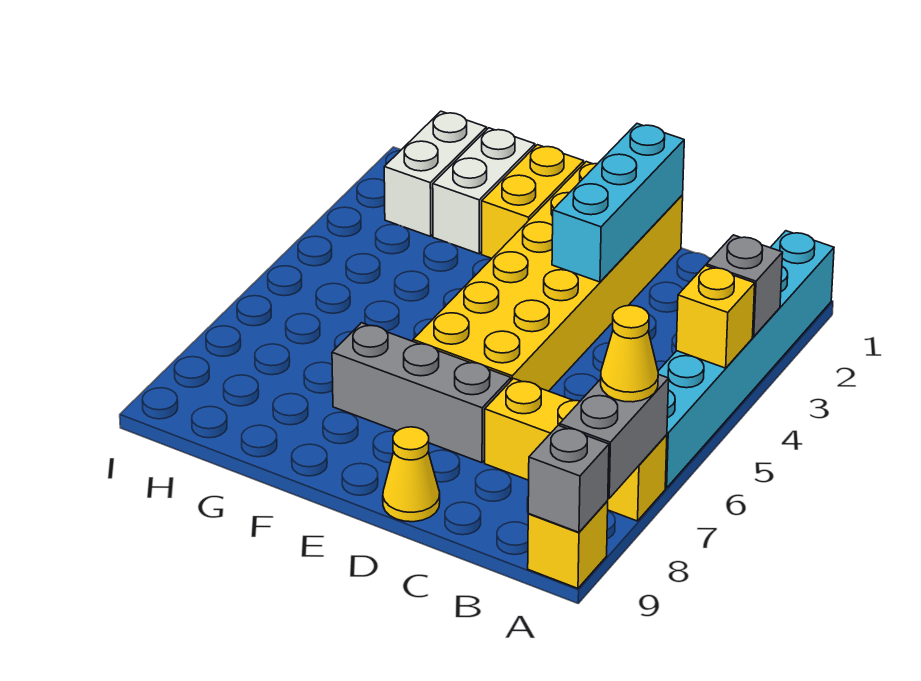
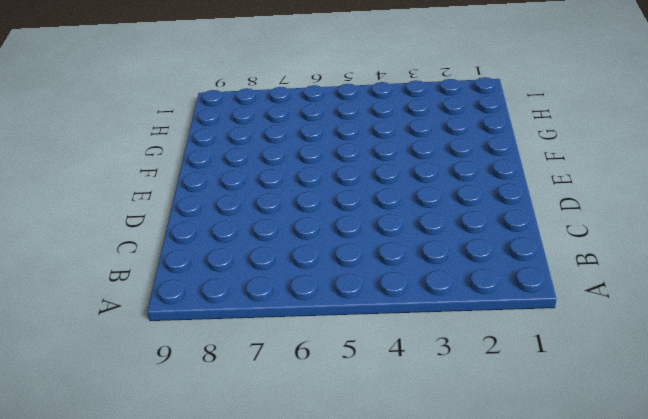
none -> cyan brick A1:A6 level 1
none -> yellow brick A7:C7 level 1
none -> yellow brick A9 level 1

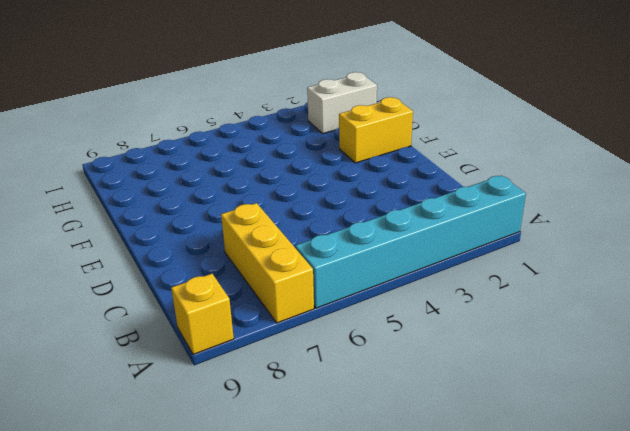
none -> yellow brick D1:E6 level 1
none -> grey brick D7:F7 level 1
none -> yellow cone D9 level 1

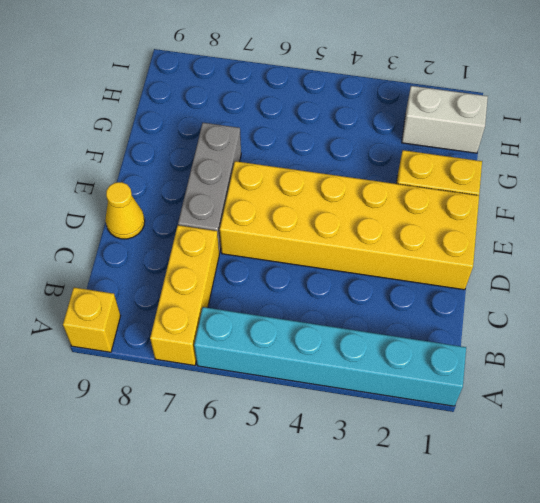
none -> white brick G1:G2 level 1
none -> grey brick A3 level 2
none -> yellow brick A4 level 2

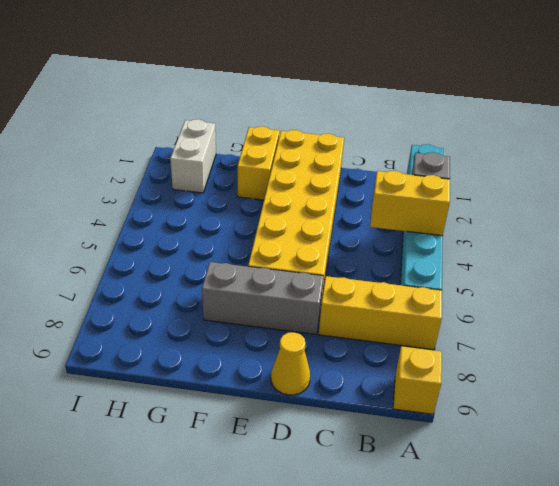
yellow brick A4:B4 level 2 -> yellow brick A4 level 2
none -> white brick G1:G2 level 1
none -> grey brick A7:A8 level 2
none -> grey brick A9 level 2

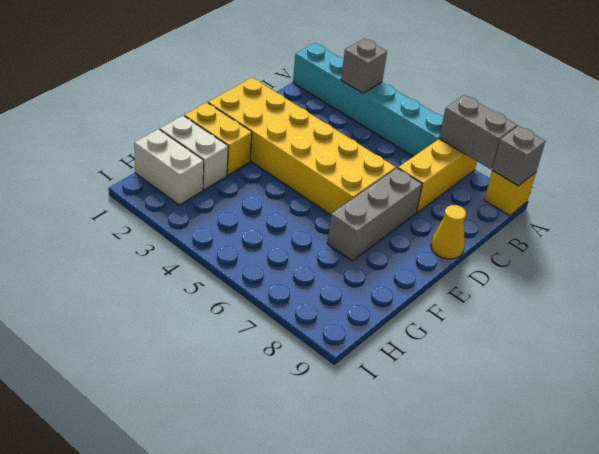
none -> yellow brick A4 level 2
none -> cyan brick D1:D3 level 2
none -> yellow cone A7 level 3

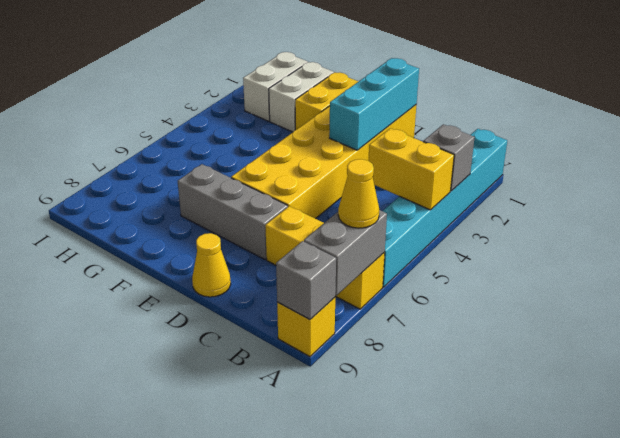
yellow brick A4:B4 level 2 -> yellow brick A4 level 2

